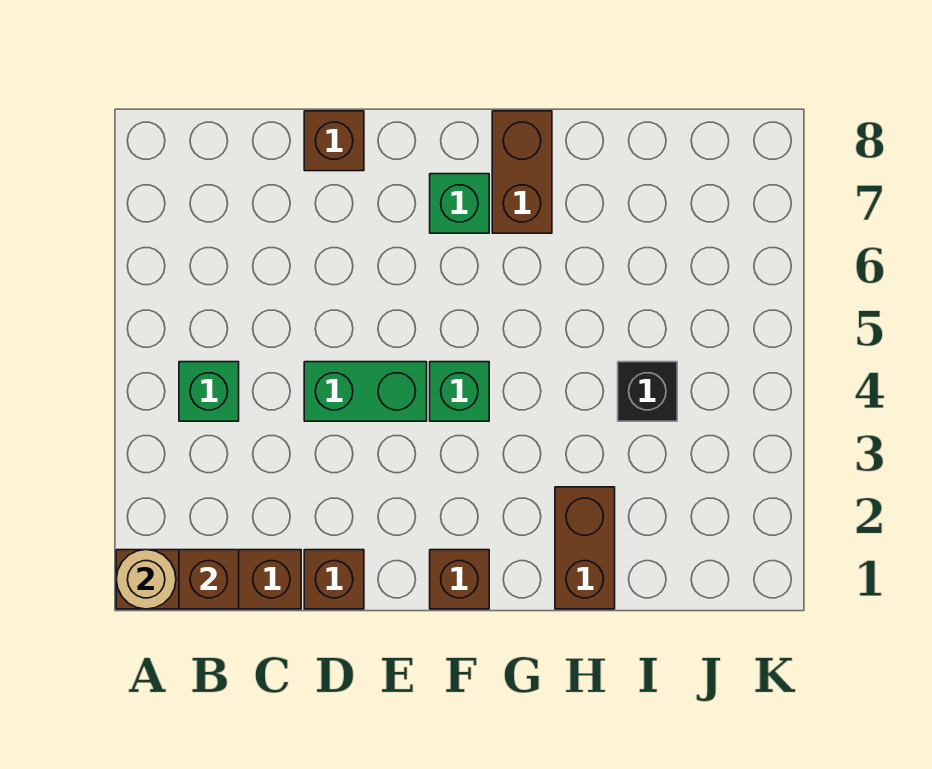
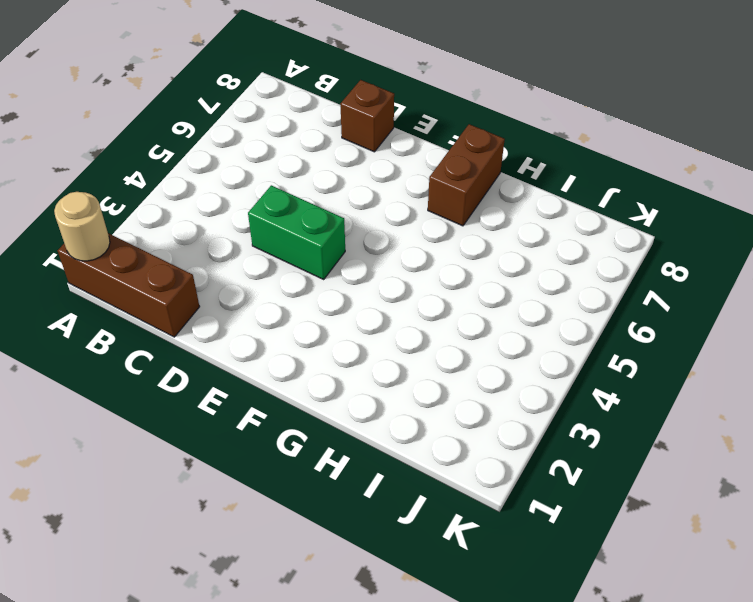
none -> green brick B4 level 1
none -> brown brick D1 level 1
none -> brown brick F1 level 1

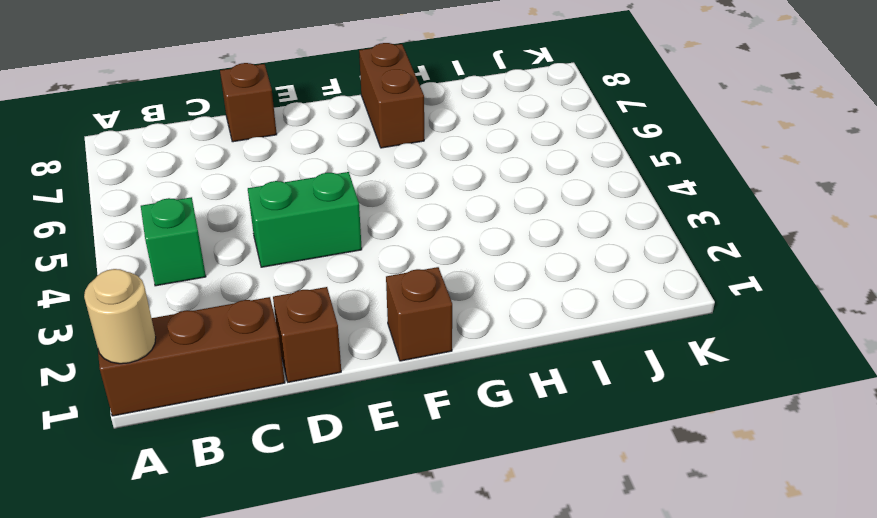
none -> green brick F4 level 1
none -> green brick F7 level 1
none -> brown brick H1:H2 level 1

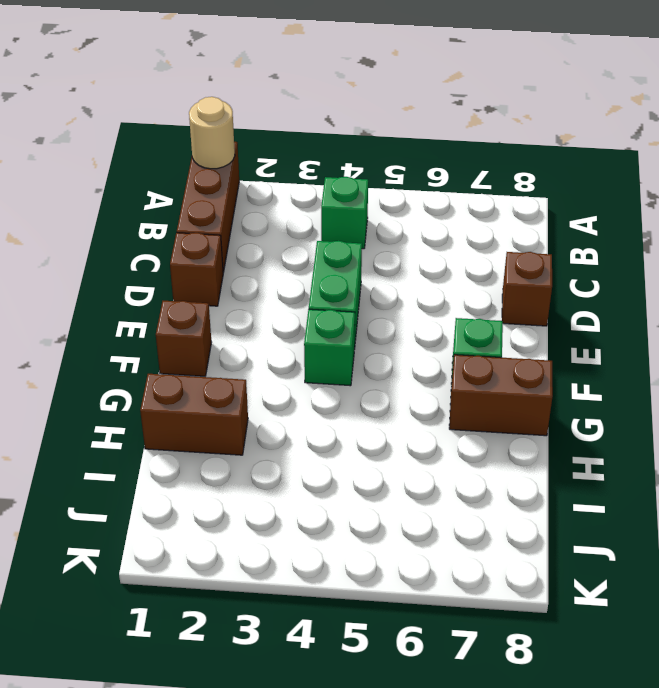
none -> black brick I4 level 1
none -> brown brick B1 level 2

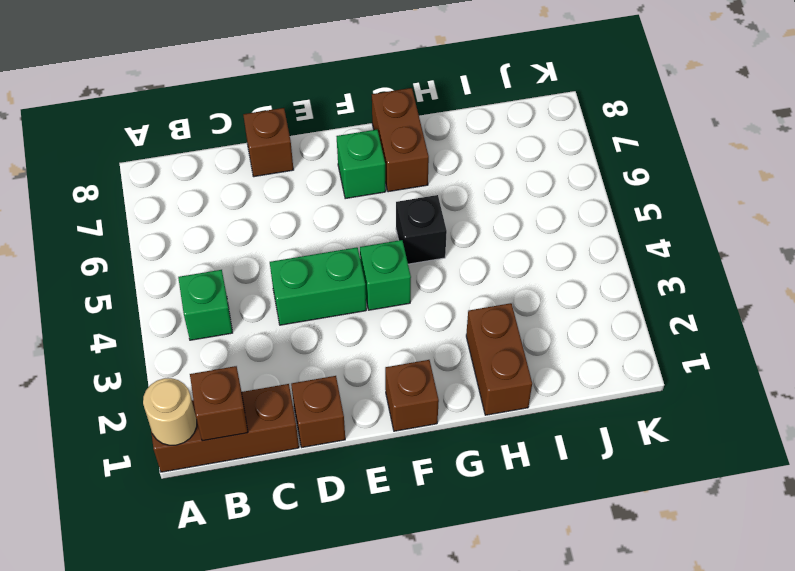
black brick G5 level 1 -> black brick I4 level 1

